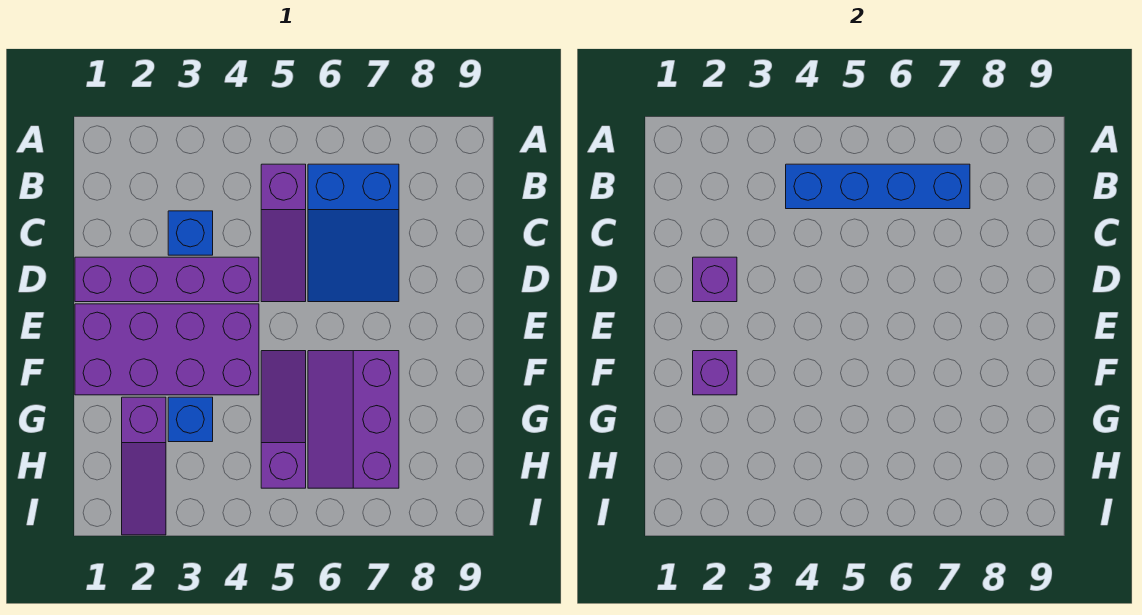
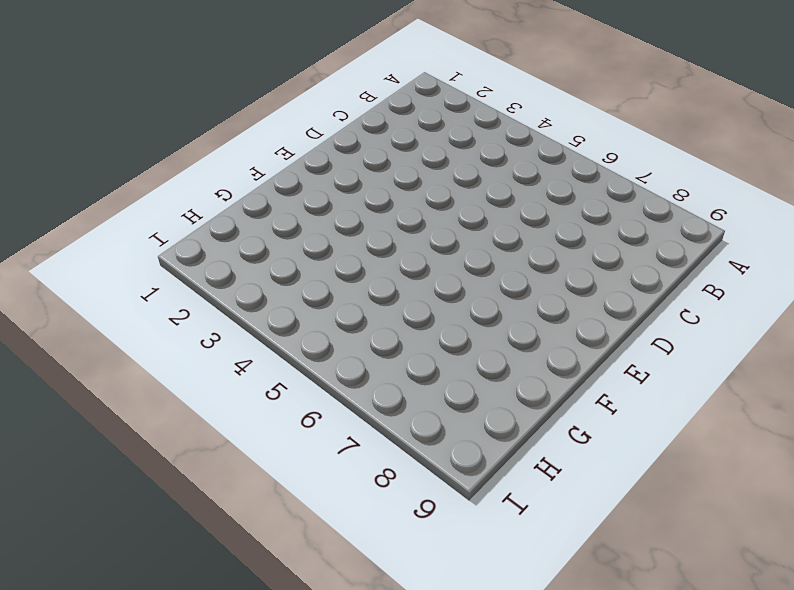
none -> purple slope B5:D5 level 1 top B
none -> blue slope B6:D7 level 1 top B
none -> blue brick C3 level 1

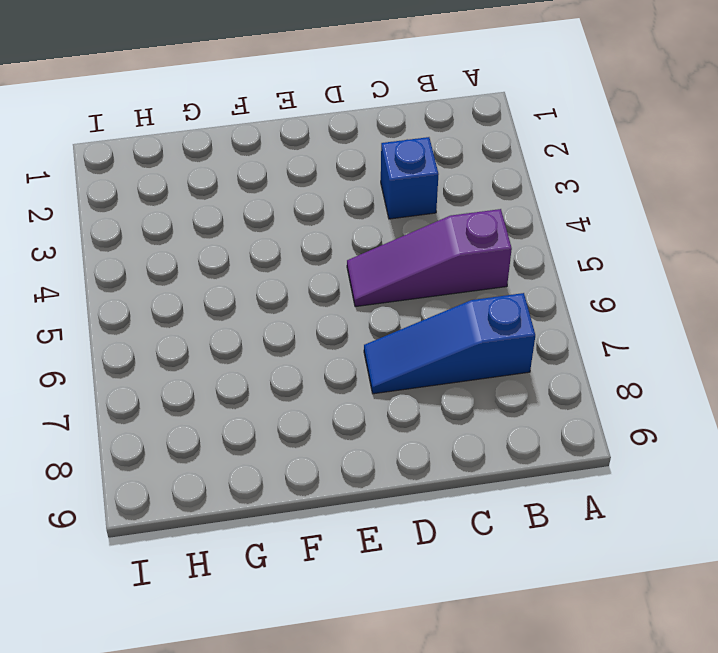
blue slope B7:D7 level 1 top B -> blue slope B6:D7 level 1 top B
none -> purple brick D1:D4 level 1
none -> purple brick E1:F4 level 1
none -> purple slope F5:H5 level 1 top H

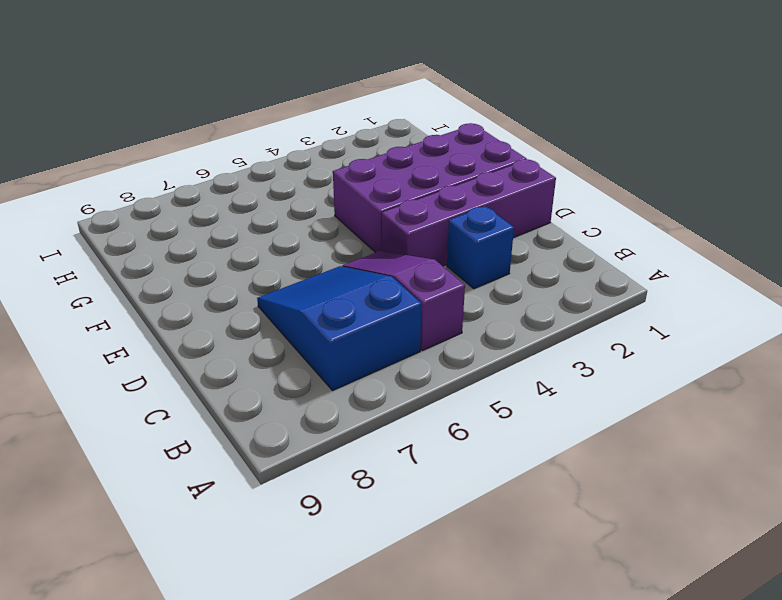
none -> purple slope F5:H5 level 1 top H
none -> purple slope F6:H7 level 1 top 7
none -> purple slope G2:I2 level 1 top G

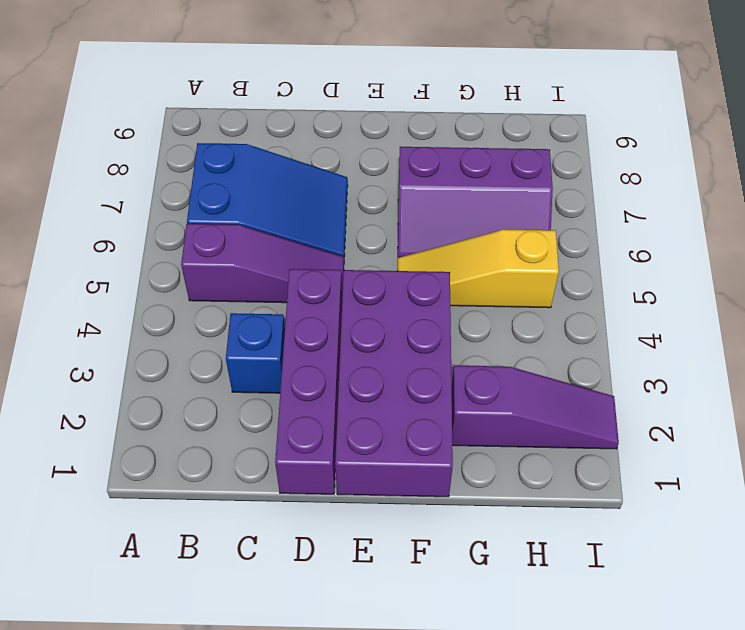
yellow slope F5:H5 level 1 top H -> purple slope F5:H5 level 1 top H
none -> blue brick G3 level 1
none -> blue brick B4:B7 level 2
none -> purple brick D2 level 2

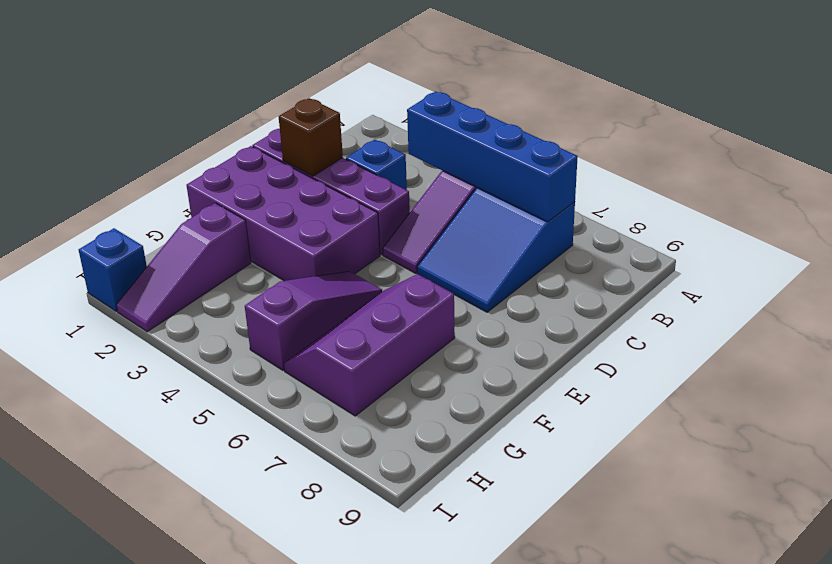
brown brick D2 level 2 -> purple brick D2 level 2
blue brick I1 level 1 -> blue brick G3 level 1
none -> purple brick F2 level 2

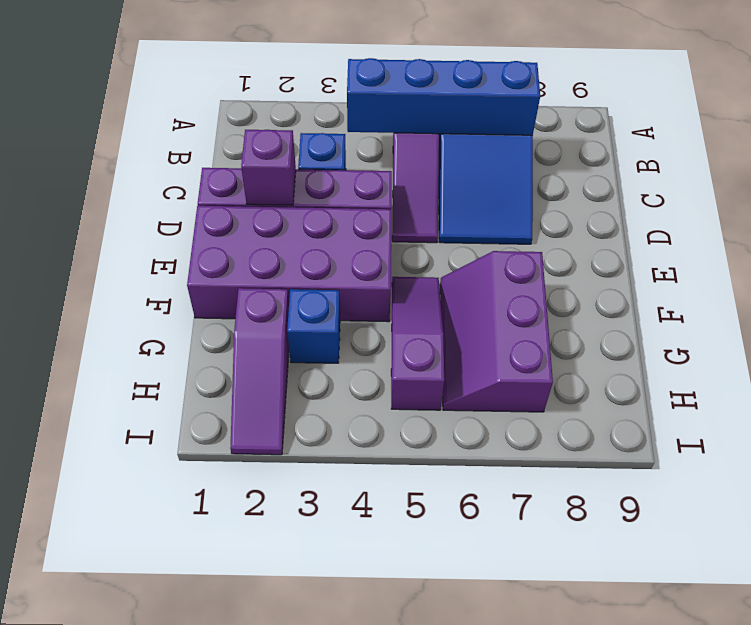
none -> purple brick F2 level 2

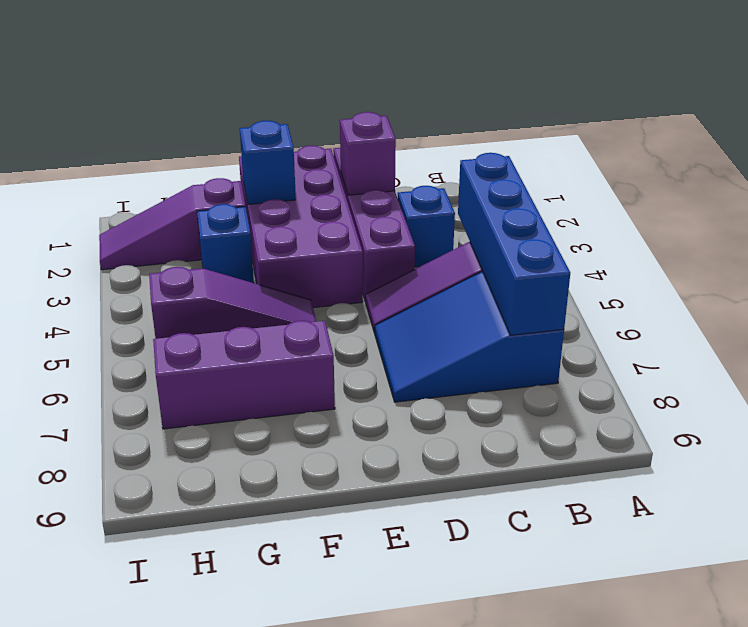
blue brick F2 level 2 -> purple brick F2 level 2

